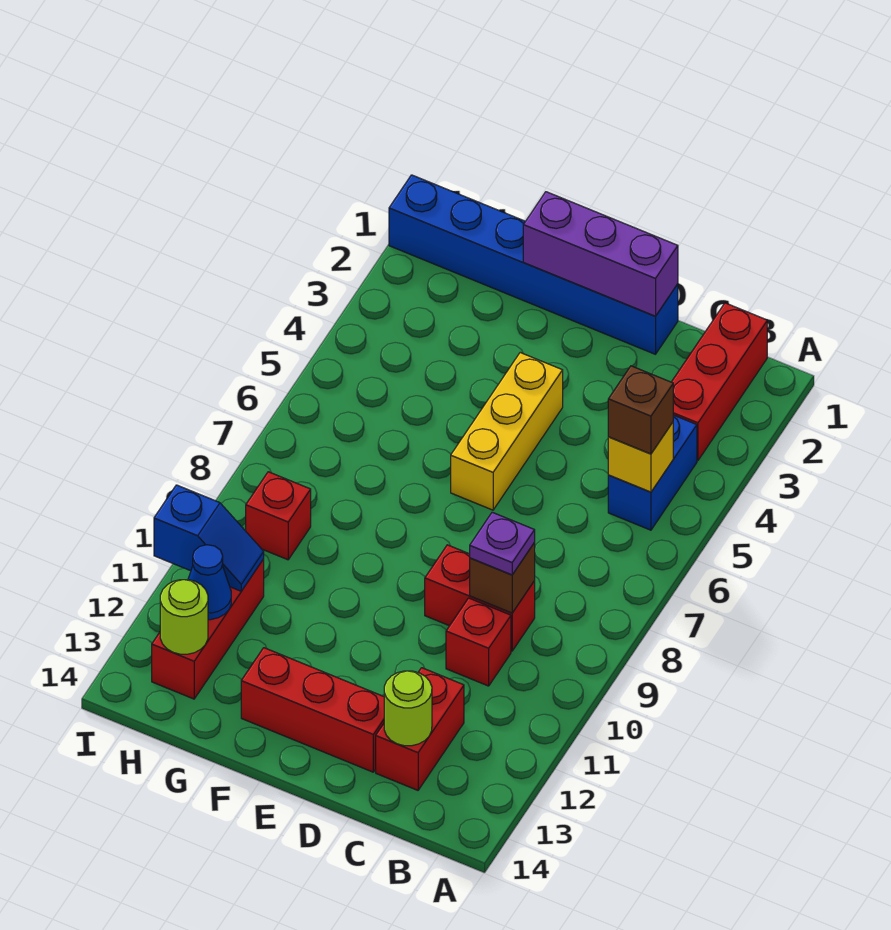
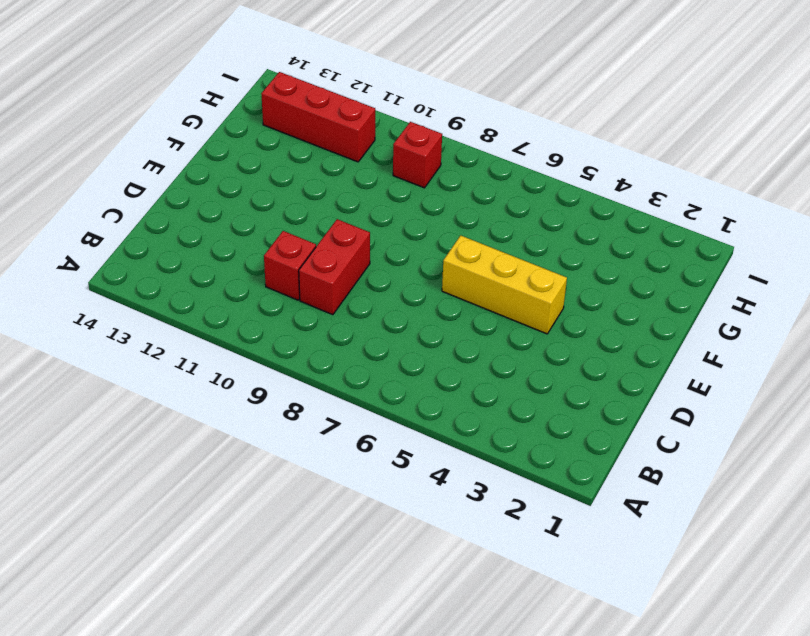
none -> red brick B1:B3 level 1
none -> blue brick B4:B5 level 1
none -> red brick C12:C13 level 1

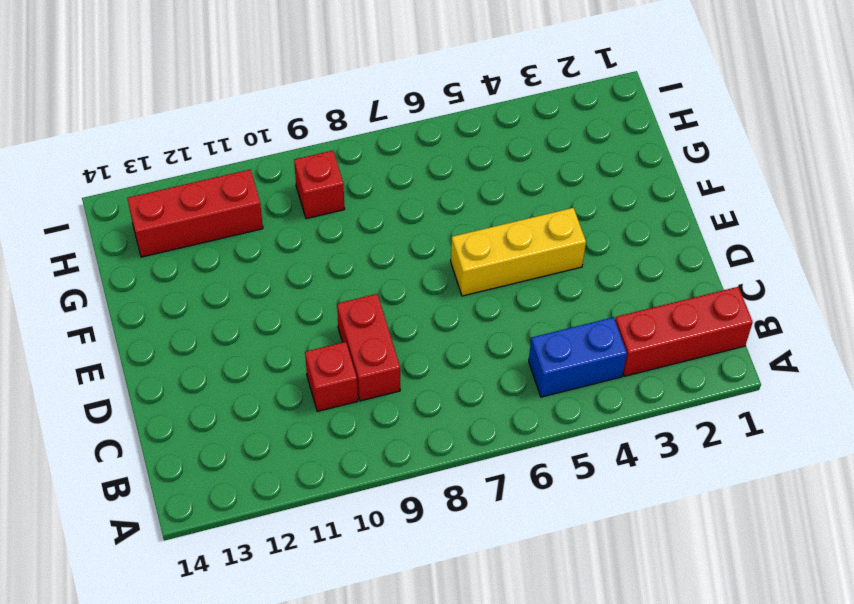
none -> red brick C12:C13 level 1
none -> blue brick D1:I1 level 1
none -> red brick D13:F13 level 1

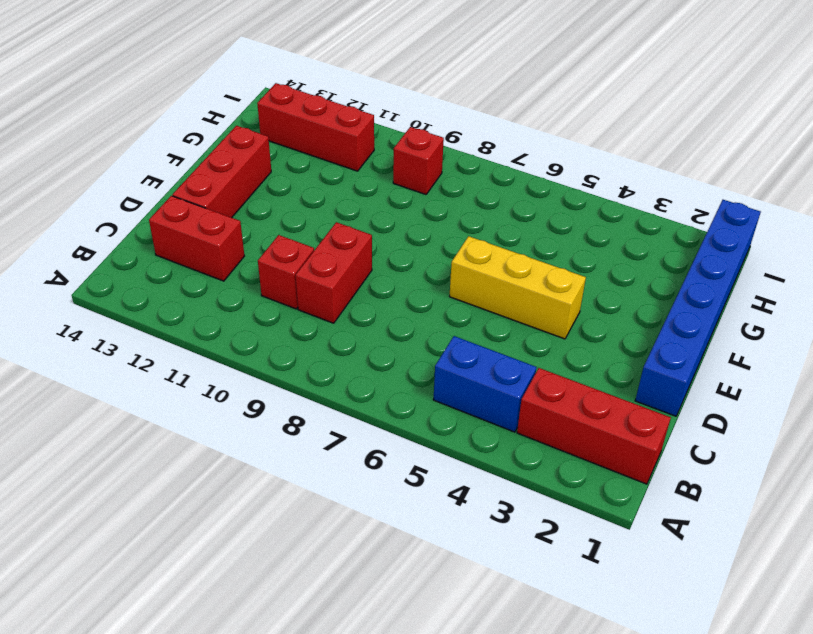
none -> yellow brick B5 level 2
none -> brown brick C9 level 2
none -> lime round brick C13 level 2

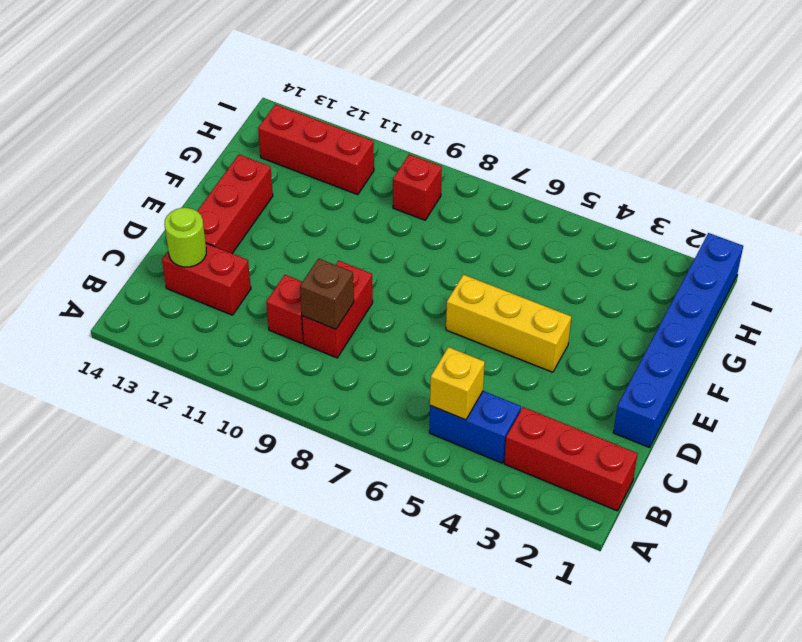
none -> purple brick D1:F1 level 2
none -> blue slope H11:I11 level 2 top I
none -> blue cone H12 level 2

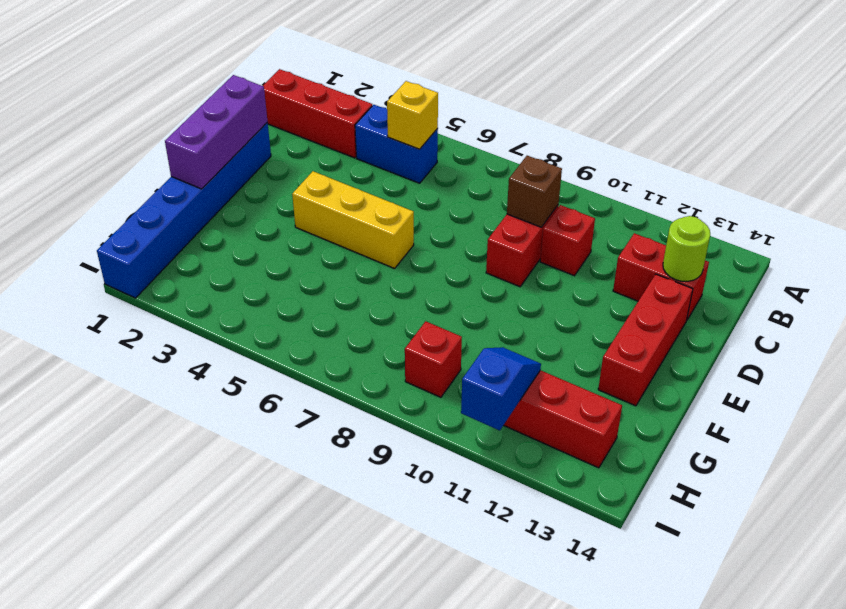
none -> blue cone H12 level 2
none -> lime round brick H13 level 2
none -> brown brick B5 level 3

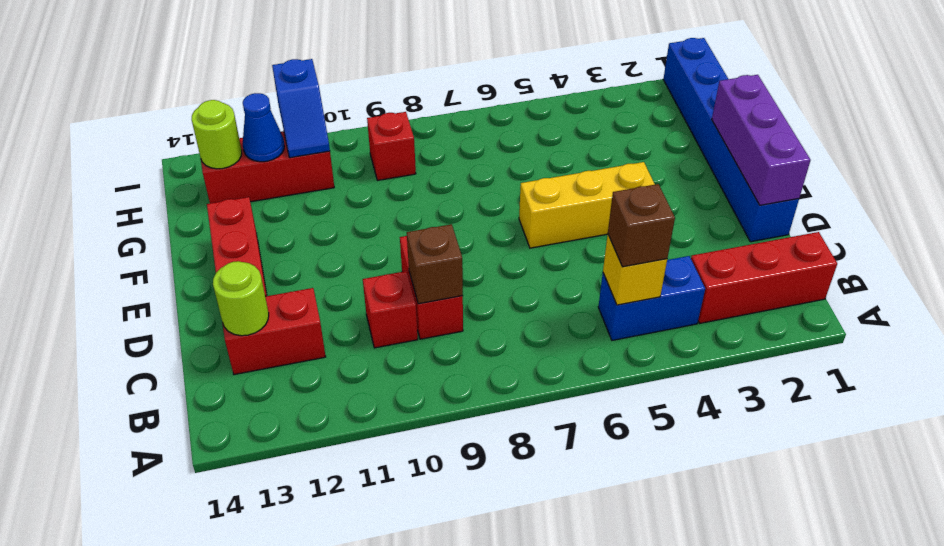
none -> purple plate C9 level 3

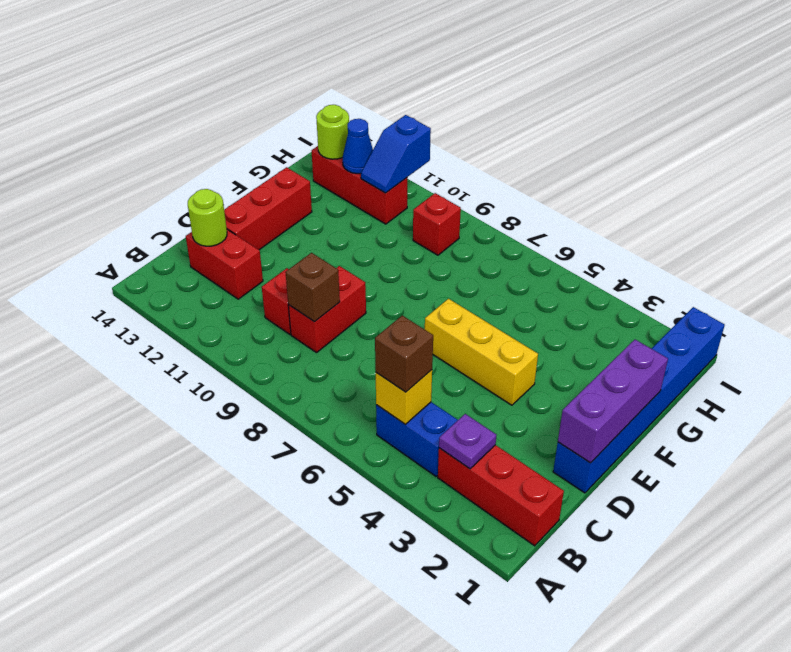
purple plate B3 level 2 -> purple plate C9 level 3

